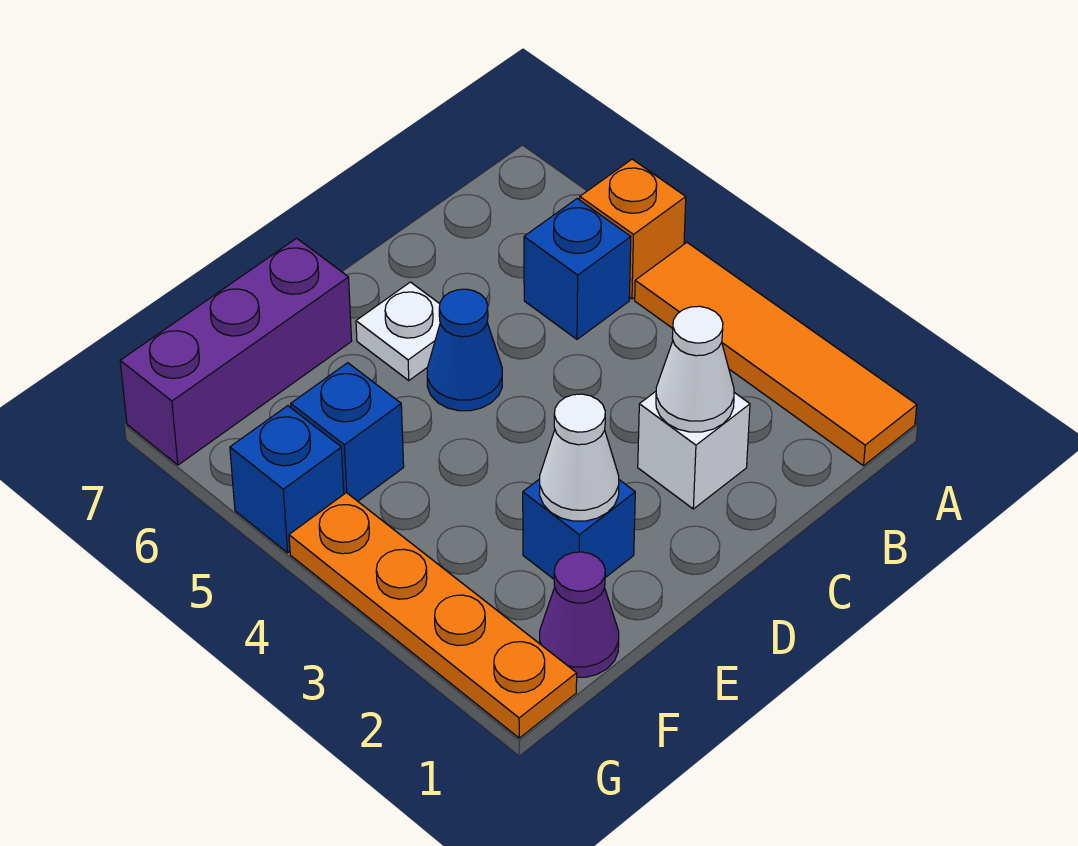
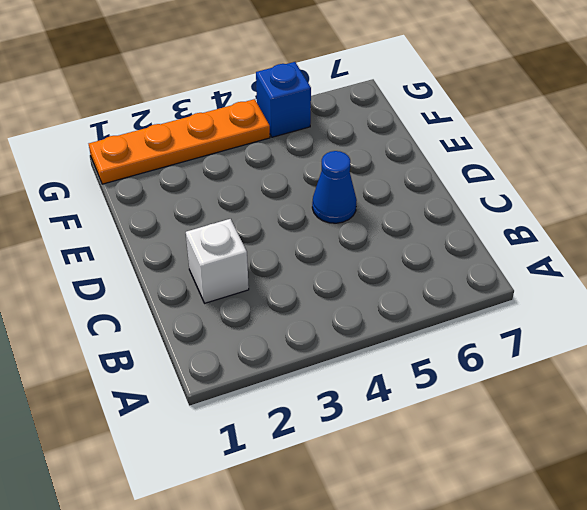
none -> orange tile A1:A4 level 1
none -> orange brick A5 level 1
none -> blue brick B5 level 1

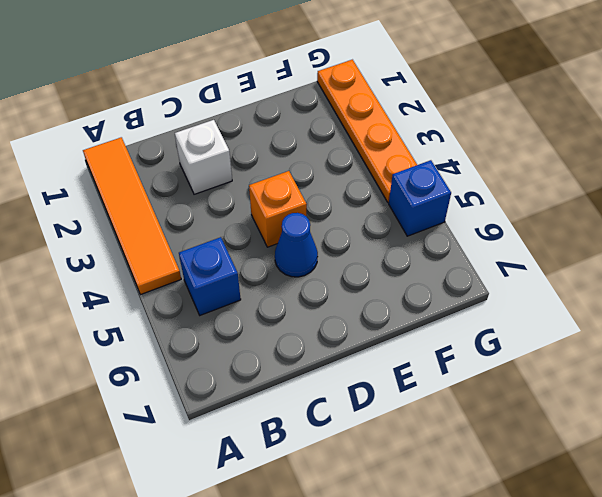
orange brick D4 level 1 -> orange brick A5 level 1
none -> white plate D6 level 1
none -> blue brick E2 level 1
none -> purple brick E7:G7 level 1

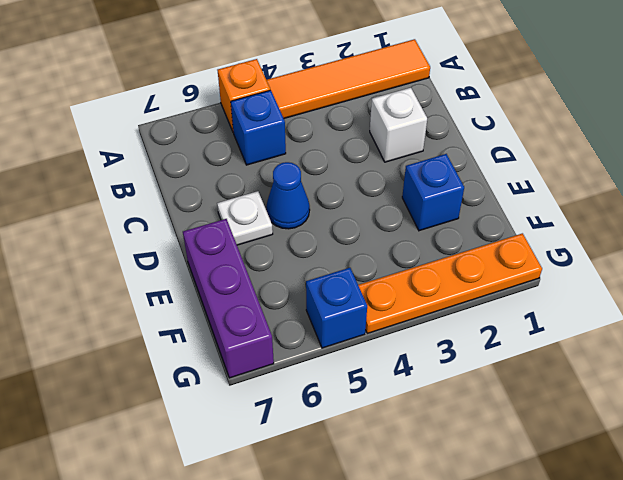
none -> purple cone F1 level 1
none -> blue brick F5 level 1
none -> white cone C2 level 2

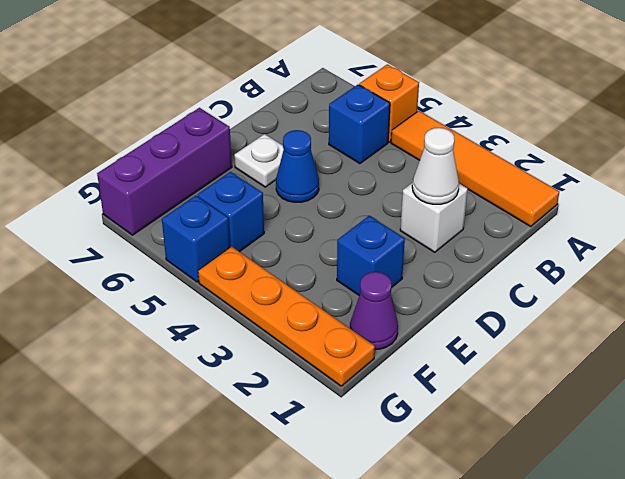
none -> white cone E2 level 2

